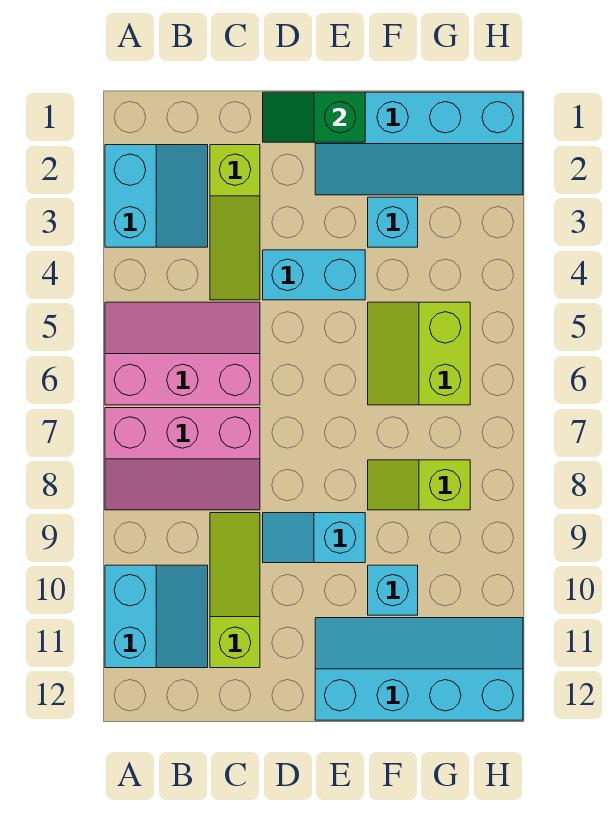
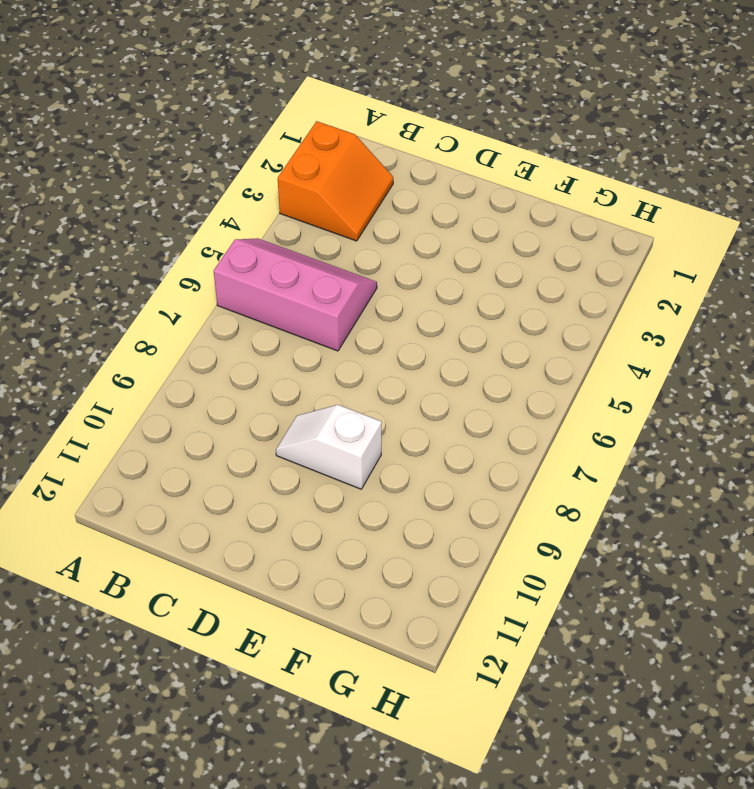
orange slope A2:B3 level 1 top A -> cyan slope A2:B3 level 1 top A
white slope D9:E9 level 1 top E -> cyan slope D9:E9 level 1 top E
none -> pink slope A7:C8 level 1 top 7
none -> cyan slope A10:B11 level 1 top A
none -> lime slope C2:C4 level 1 top 2

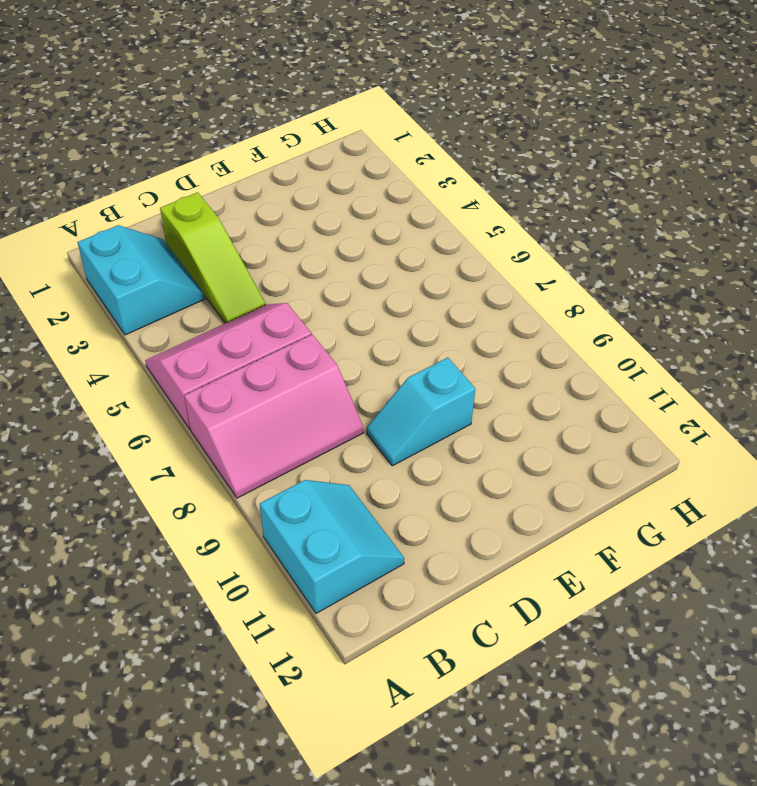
none -> lime slope C9:C11 level 1 top 11
none -> cyan brick D4:E4 level 1
none -> cyan slope E1:H2 level 1 top 1

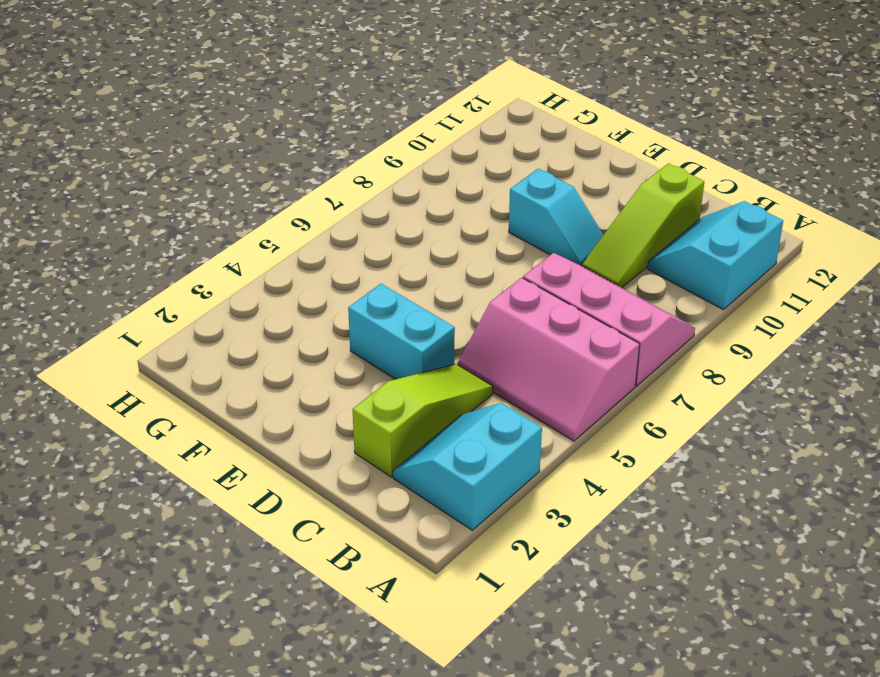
none -> cyan slope E1:H2 level 1 top 1
none -> cyan slope E11:H12 level 1 top 12
none -> cyan brick F3 level 1

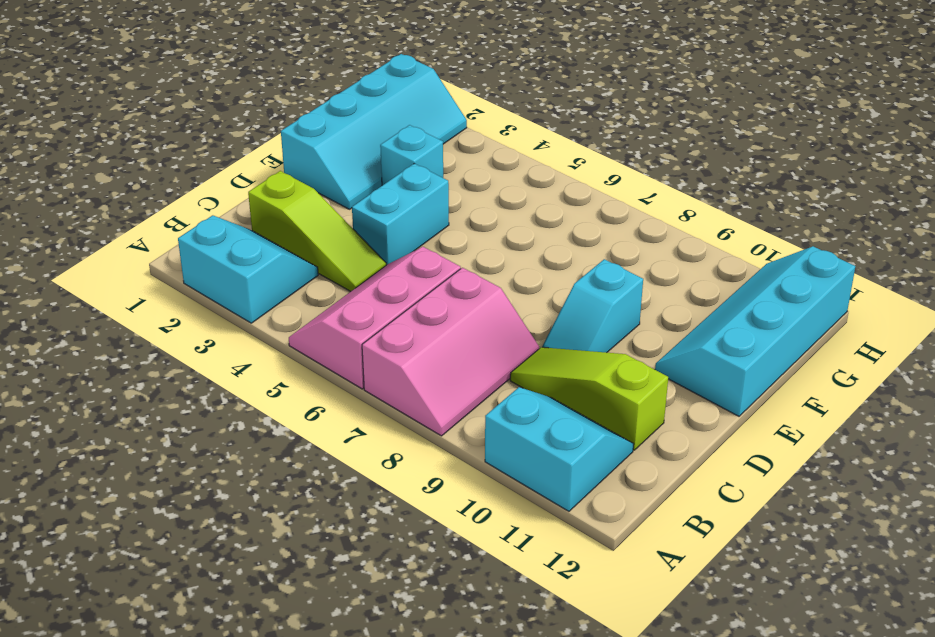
none -> lime slope F5:G6 level 1 top G
none -> lime slope F8:G8 level 1 top G
none -> cyan brick F10 level 1

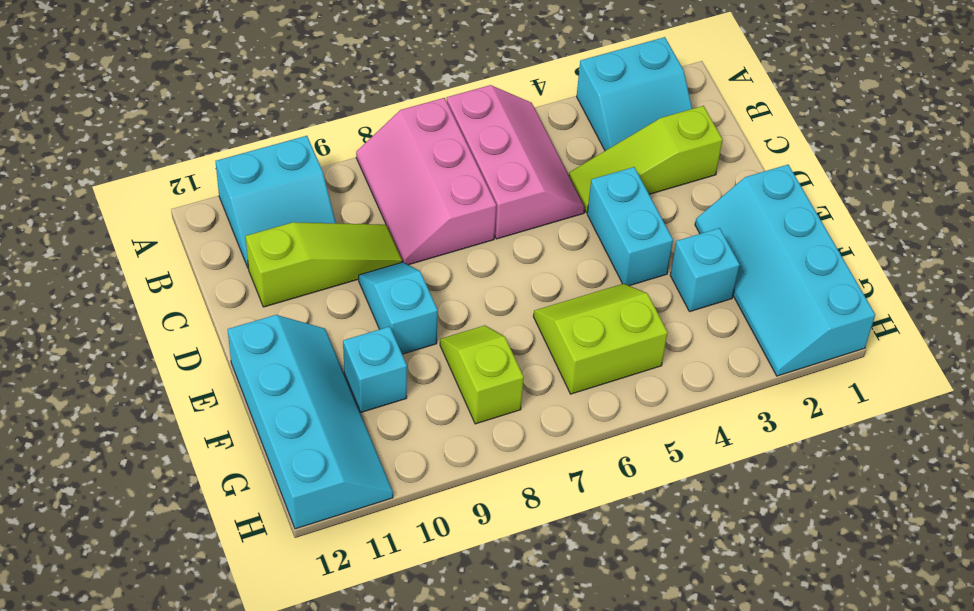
none -> green slope D1:E1 level 2 top E

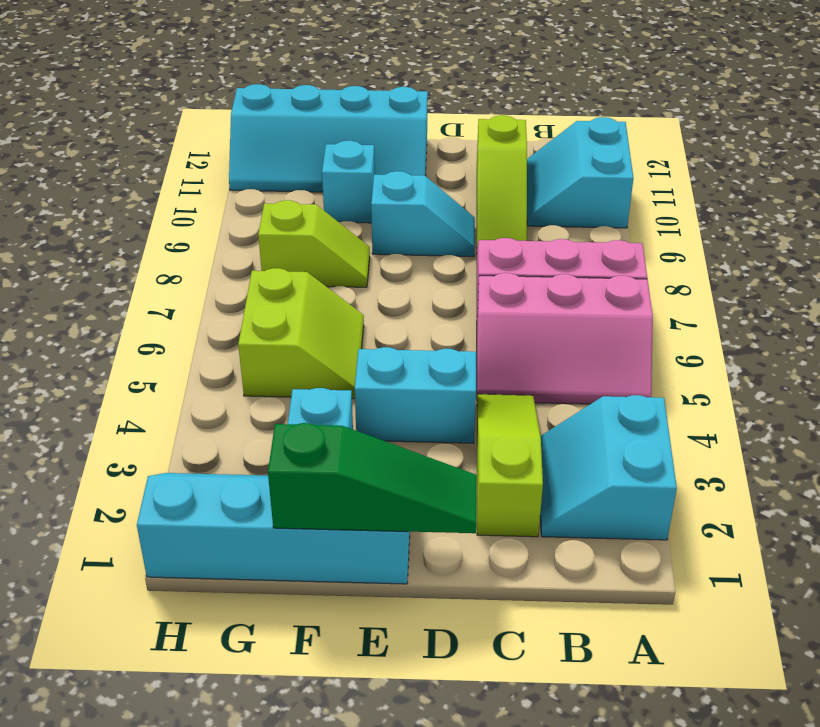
green slope D1:F1 level 2 top F -> green slope D1:E1 level 2 top E

